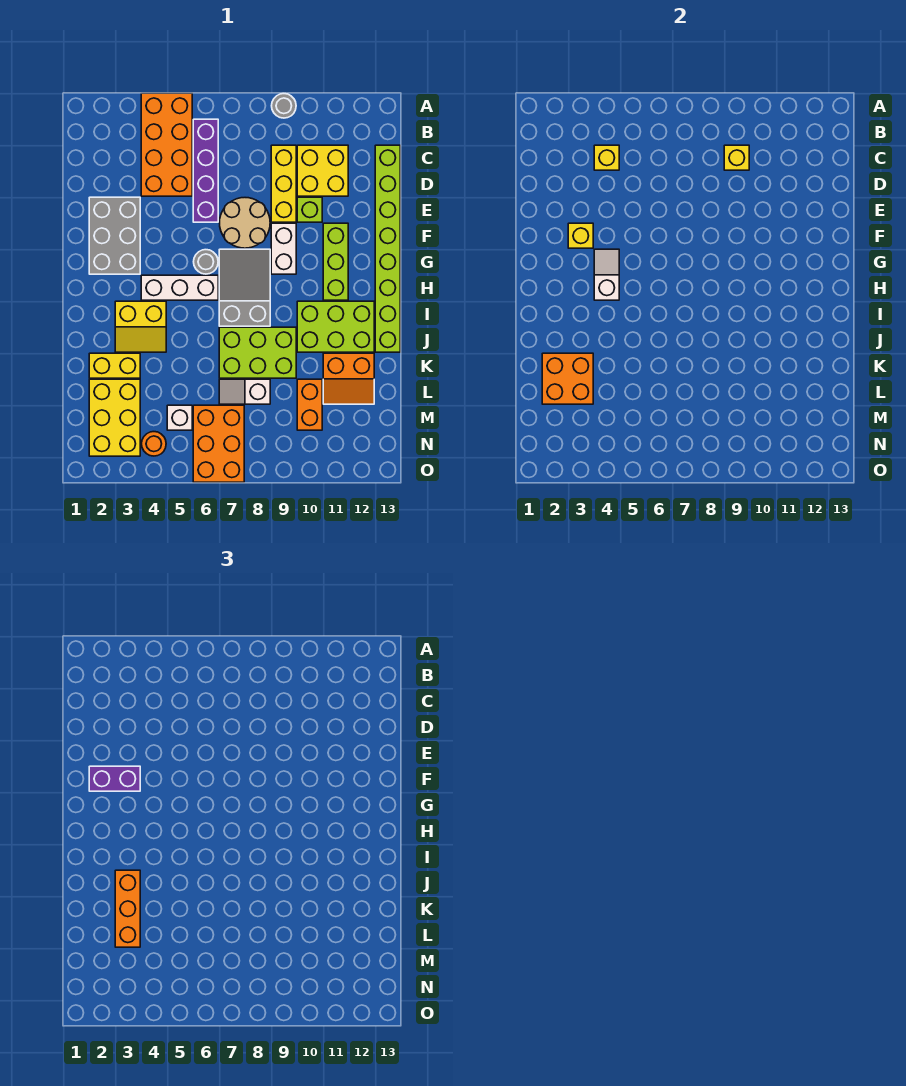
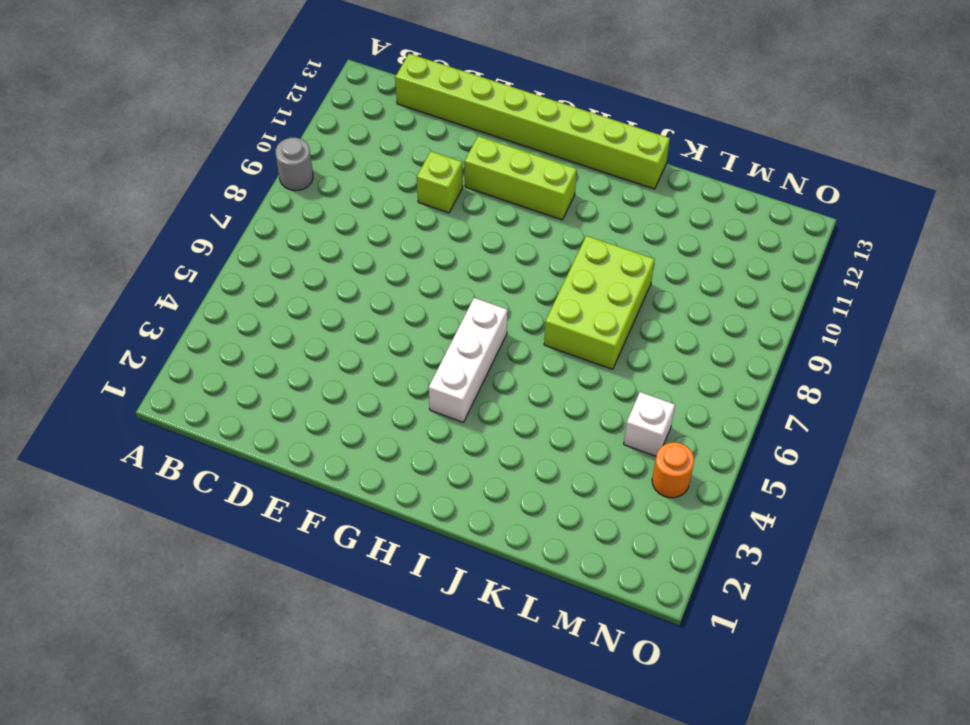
none -> orange brick A4:D5 level 1
none -> purple brick B6:E6 level 1
none -> yellow brick C9:E9 level 1
none -> yellow brick C10:D11 level 1

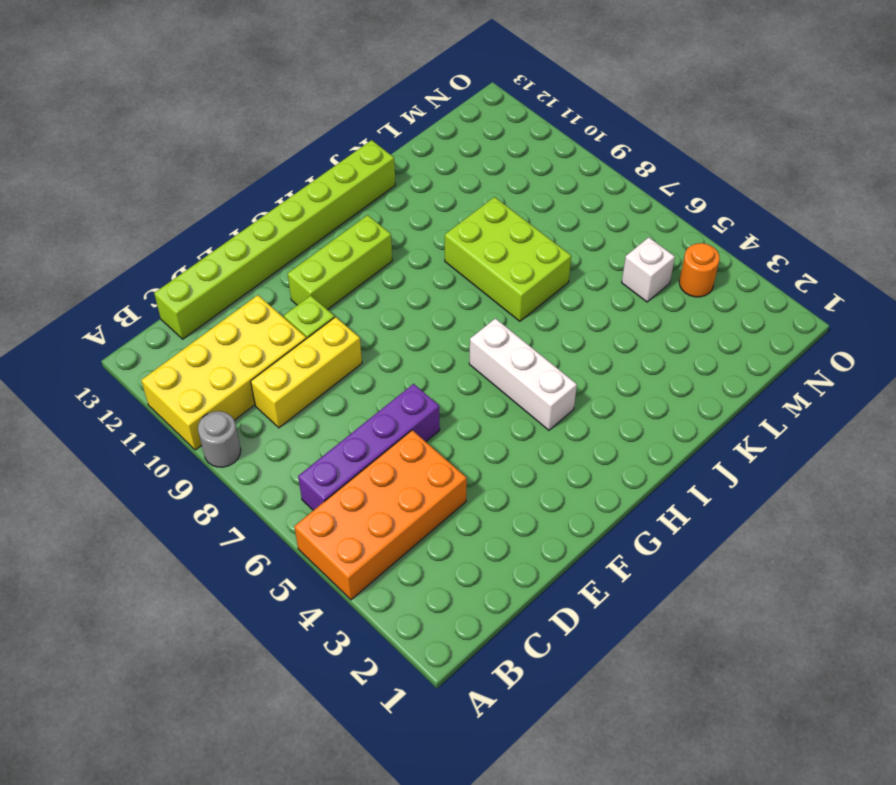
yellow brick A10:D11 level 1 -> yellow brick C10:D11 level 1
none -> grey brick E2:G3 level 1
none -> tan round brick E7:F8 level 1
none -> white brick F9:G9 level 1
none -> grey round brick G6 level 1

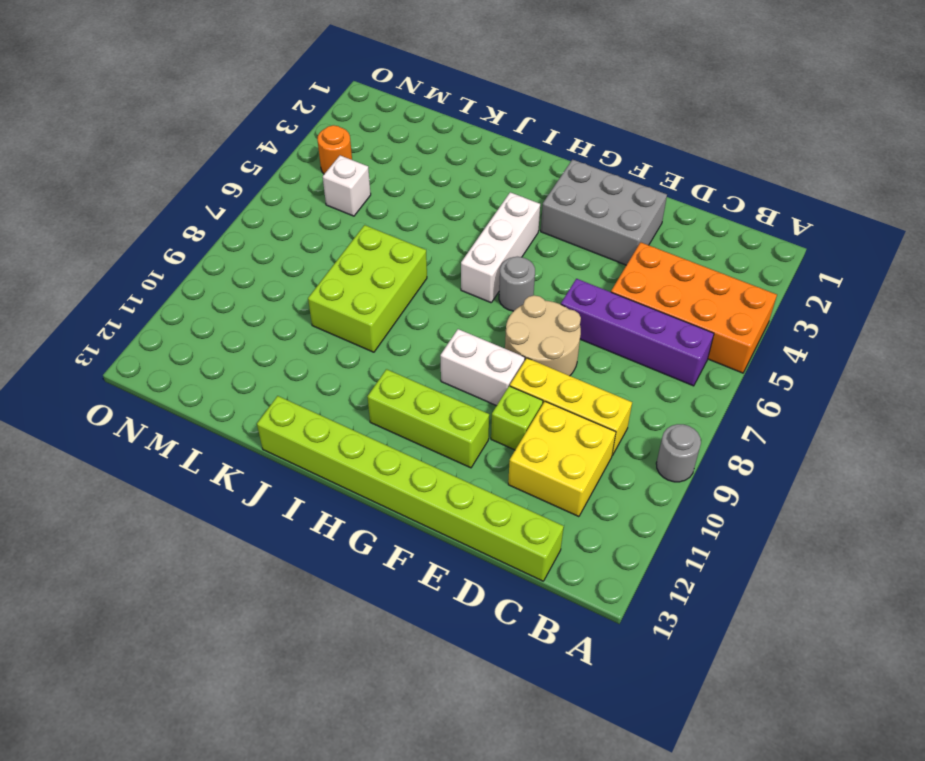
none -> grey slope G7:I8 level 1 top I
none -> yellow slope I3:J4 level 1 top I
none -> lime brick I10:J12 level 1
none -> yellow brick K2:K3 level 1

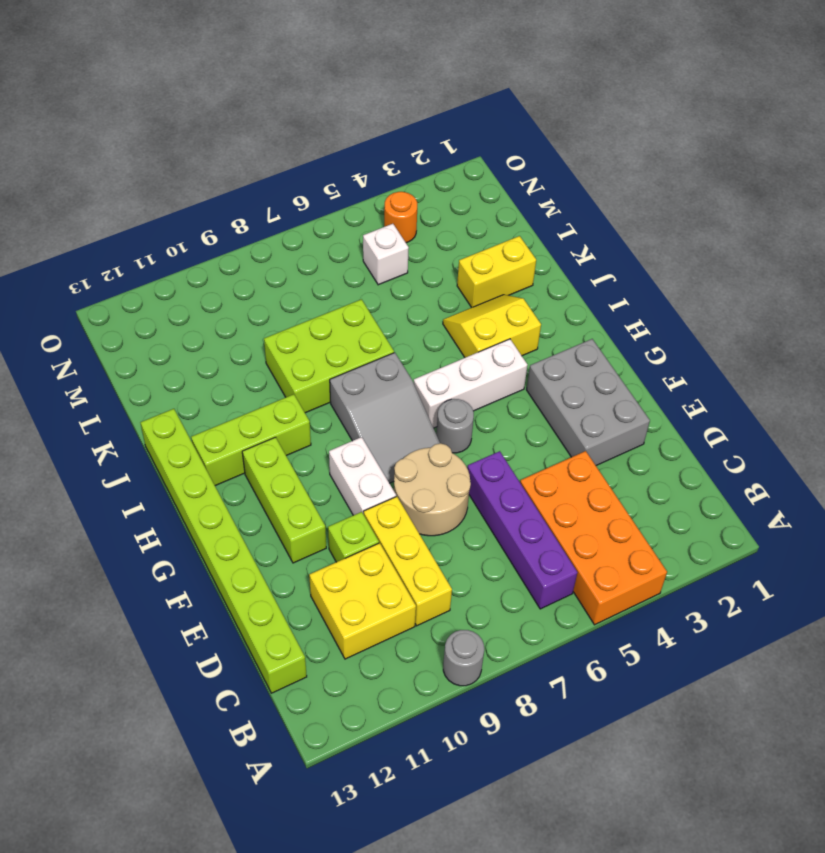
lime brick I10:I12 level 1 -> lime brick I10:J12 level 1
none -> orange slope K11:L12 level 1 top K
none -> yellow brick L2:N3 level 1
none -> white slope L7:L8 level 1 top 8
none -> orange brick L10:M10 level 1

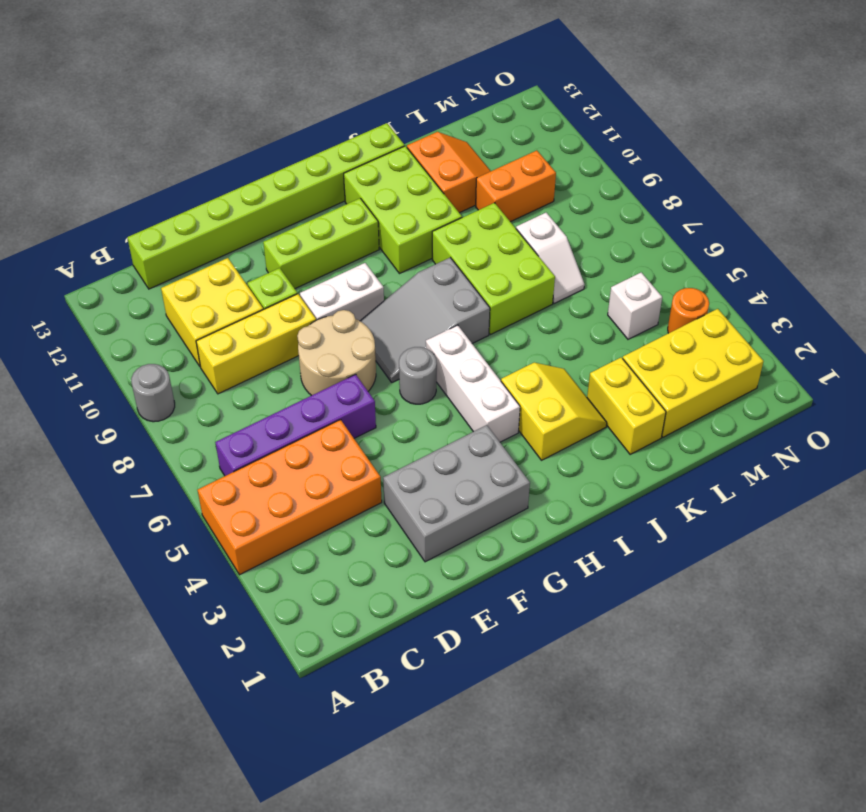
none -> orange brick M6:O7 level 1
none -> yellow brick C4 level 2
none -> yellow brick C9 level 2
none -> yellow brick F3 level 2

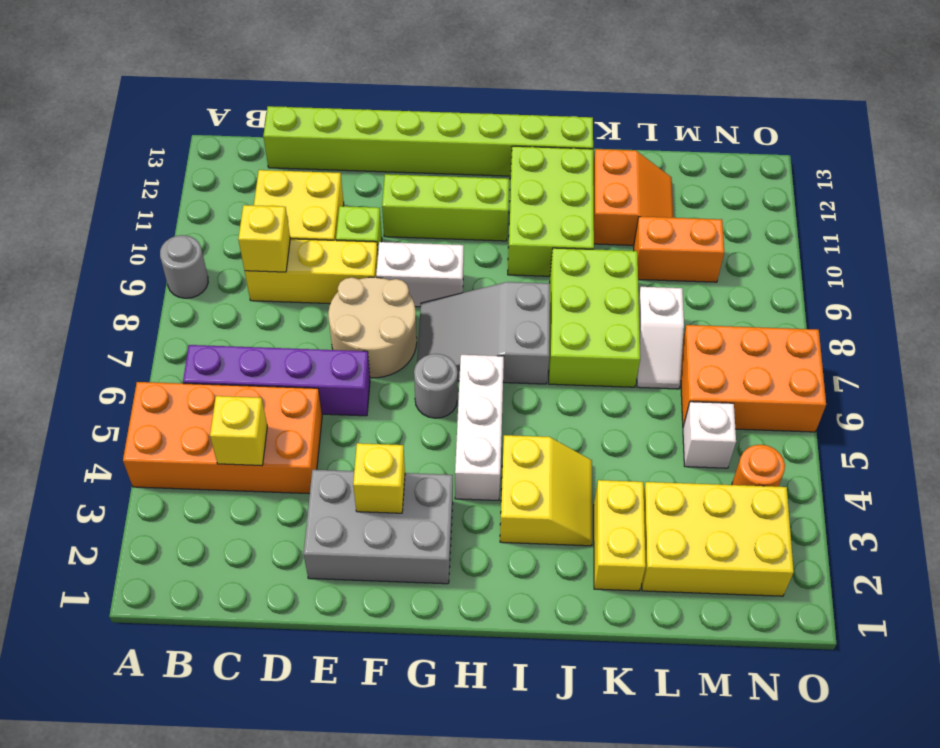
none -> white slope G4:H4 level 2 top H
none -> orange brick K2:L3 level 2
none -> purple brick F2:F3 level 3
none -> orange brick J3:L3 level 3

